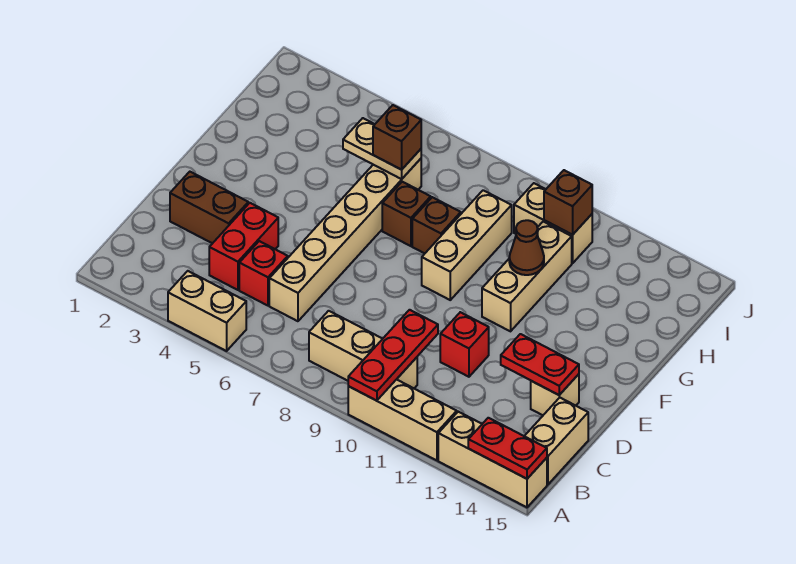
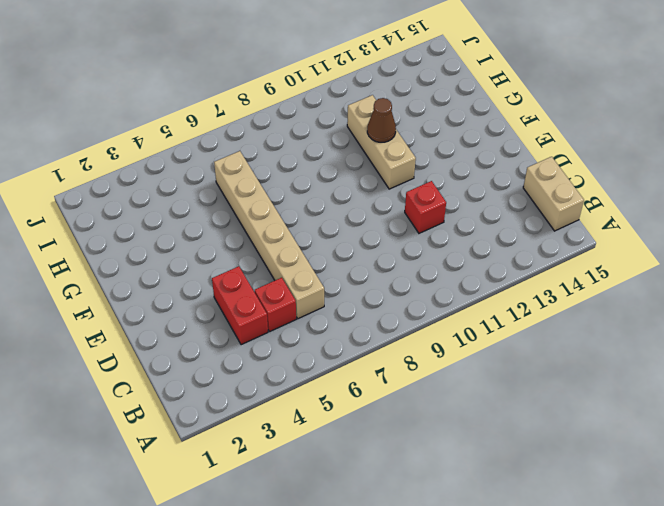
none -> tan brick A4:A5 level 1
none -> tan brick A10:A12 level 1
none -> tan brick A13:A15 level 1

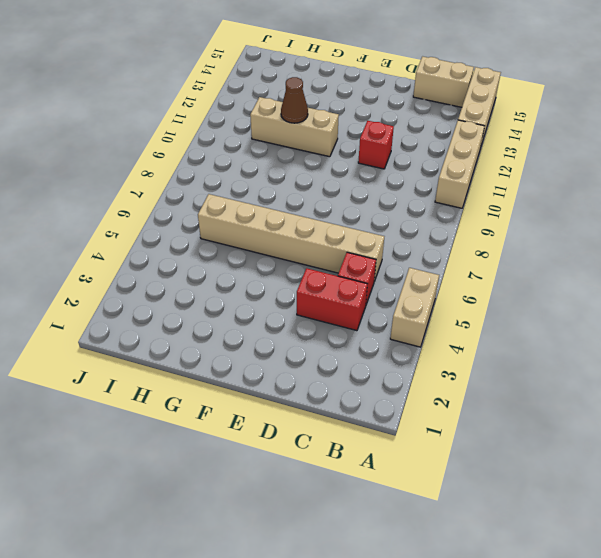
none -> tan brick B8:B10 level 1
none -> brown brick D2:D3 level 1
none -> tan brick D14 level 1

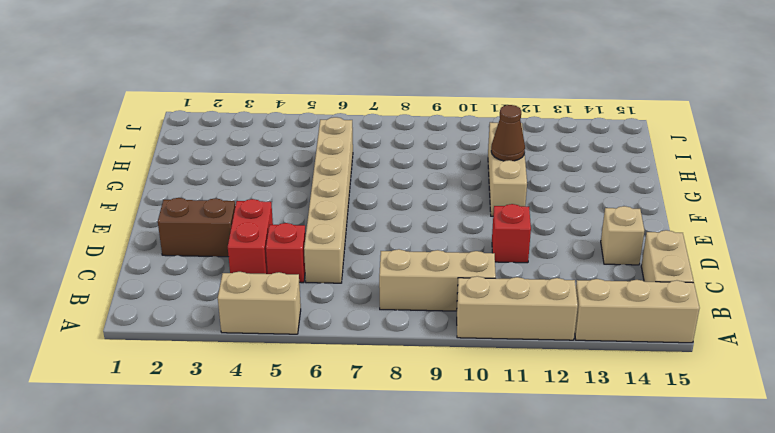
none -> tan brick F9:H9 level 1
none -> brown brick G7 level 1
none -> brown brick G8 level 1

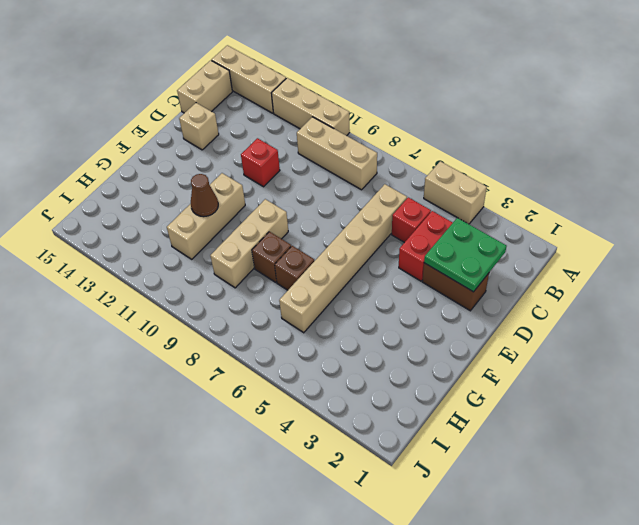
green plate C2:D3 level 2 -> none
none -> tan brick I10:I11 level 1
none -> red plate A10:C10 level 2
none -> red plate A14:A15 level 2

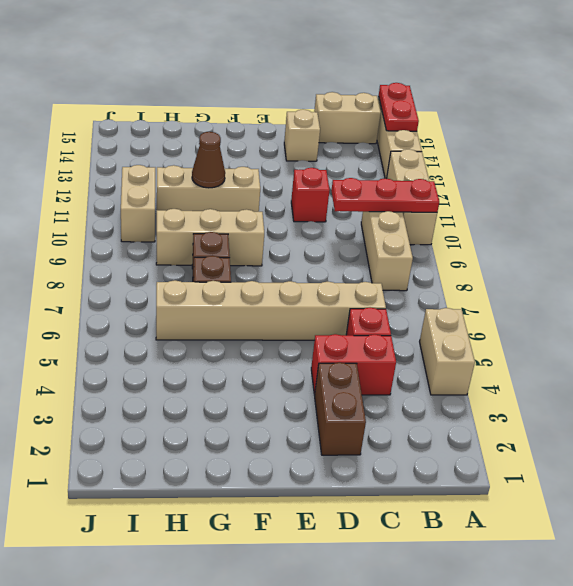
none -> red plate D13:D14 level 2
none -> tan plate H5:H6 level 2
none -> brown brick I11 level 2

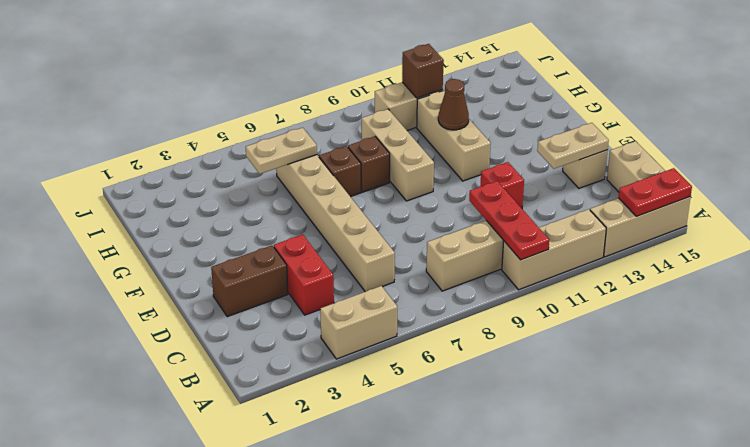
tan plate D13:D14 level 2 -> red plate D13:D14 level 2
none -> red brick C5 level 1
none -> brown brick H6 level 3

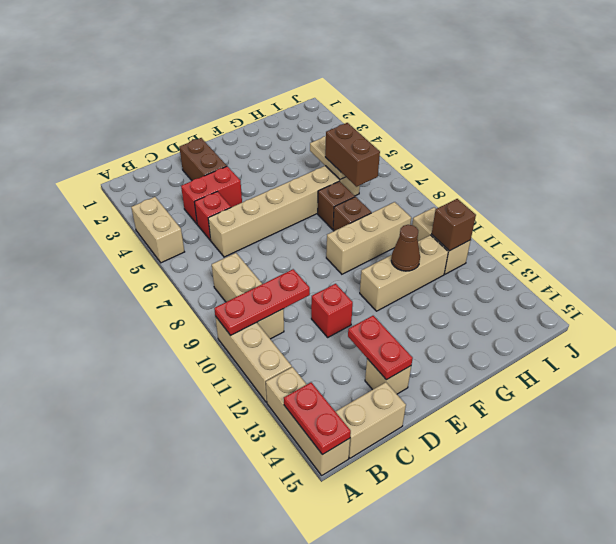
brown brick H6:H7 level 3 -> brown brick H6 level 3

